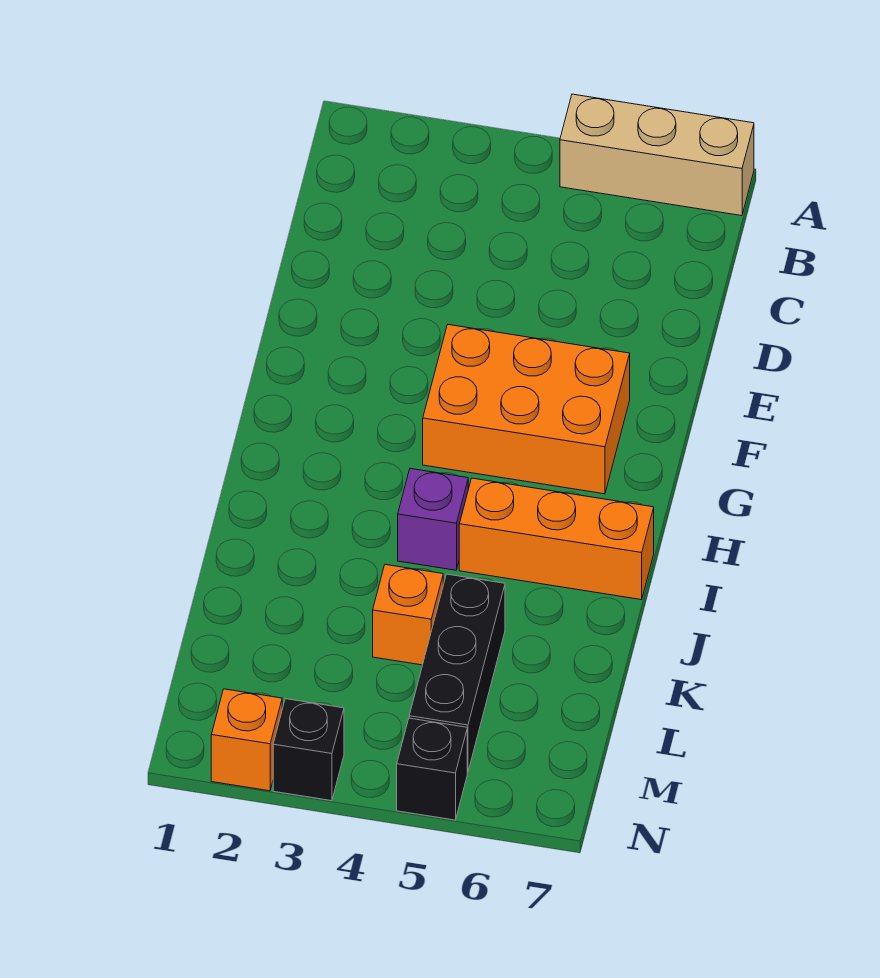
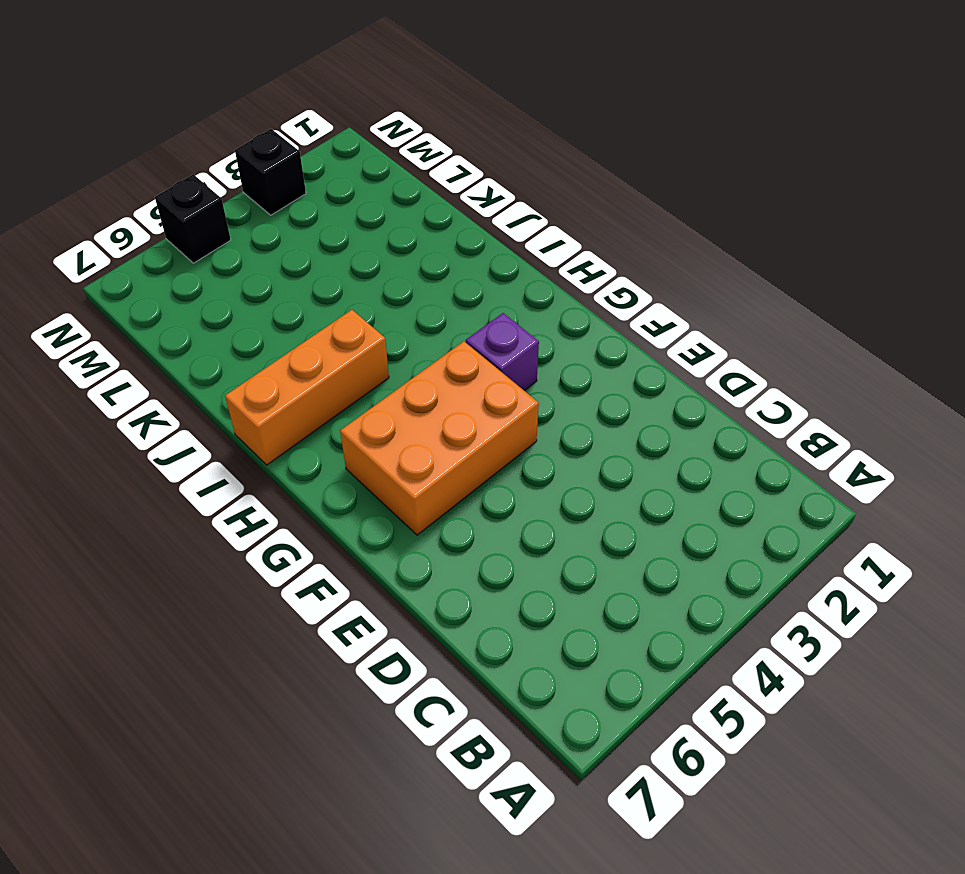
purple brick G3 level 1 -> purple brick I4 level 1
none -> tan brick A5:A7 level 1
none -> orange brick K4 level 1

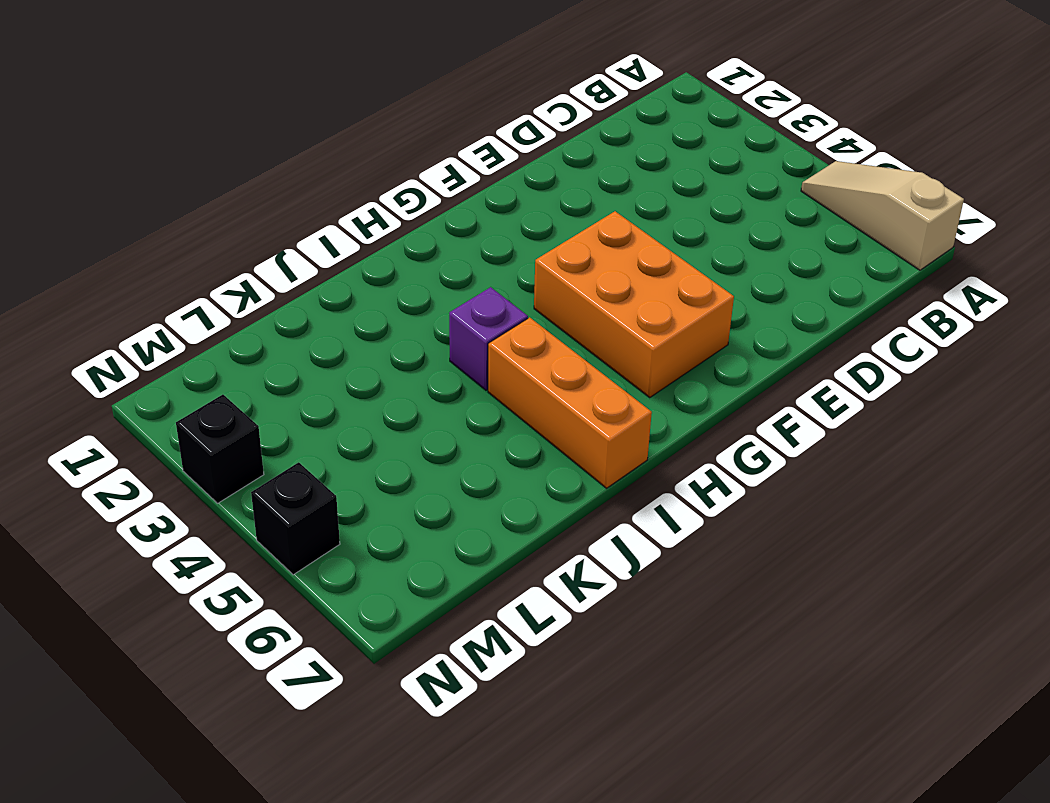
tan slope A5:A7 level 1 top 7 -> tan brick A5:A7 level 1
none -> orange brick K4 level 1
none -> black brick K5:M5 level 1

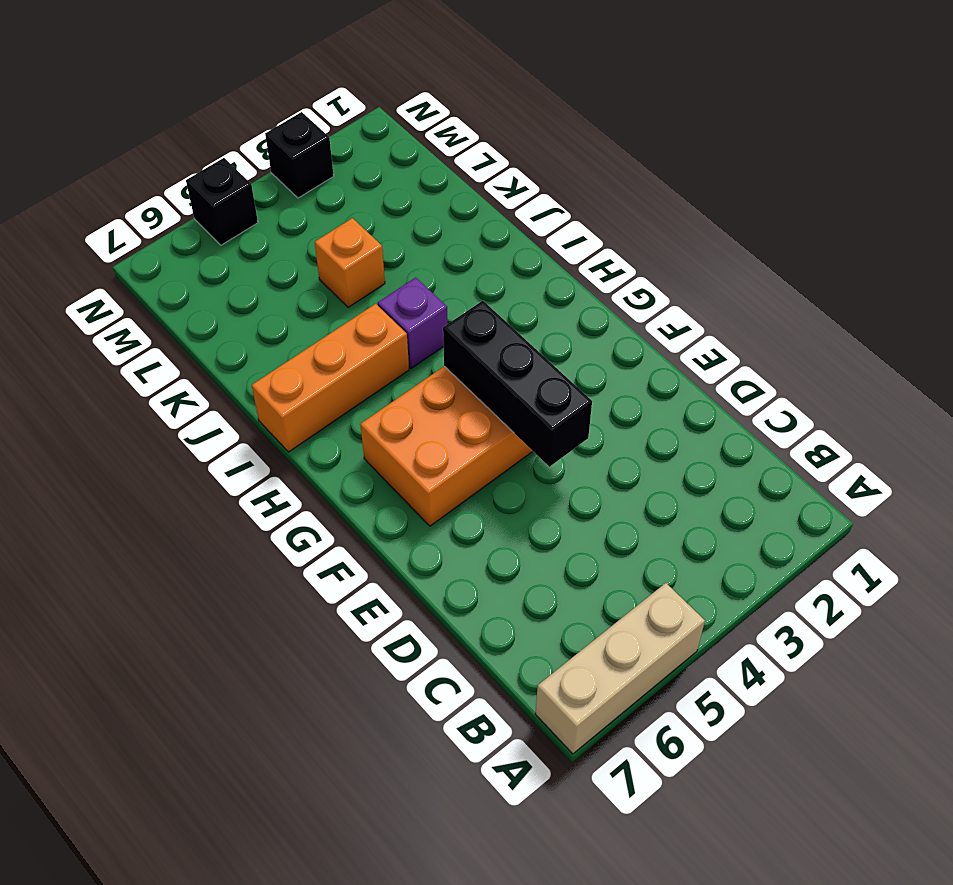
black brick E4:G4 level 2 -> black brick K5:M5 level 1
none -> orange brick N2 level 1

